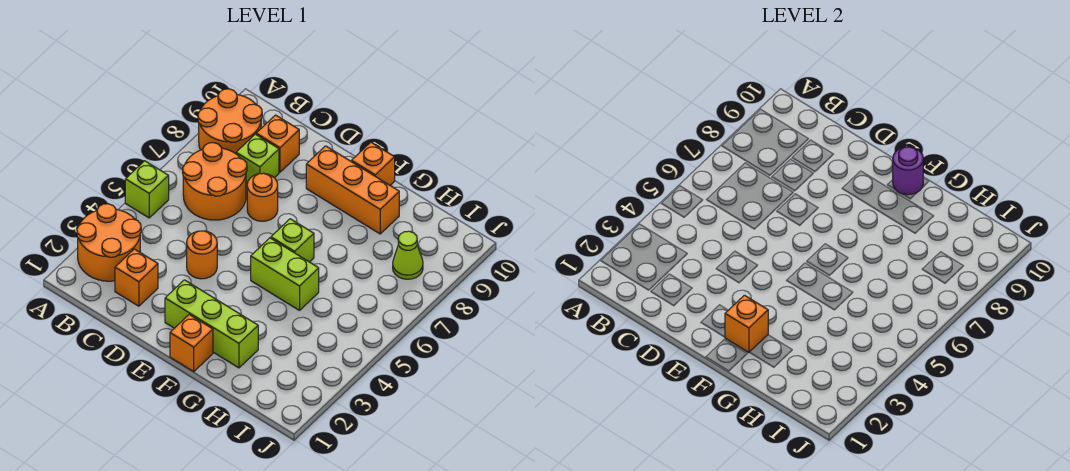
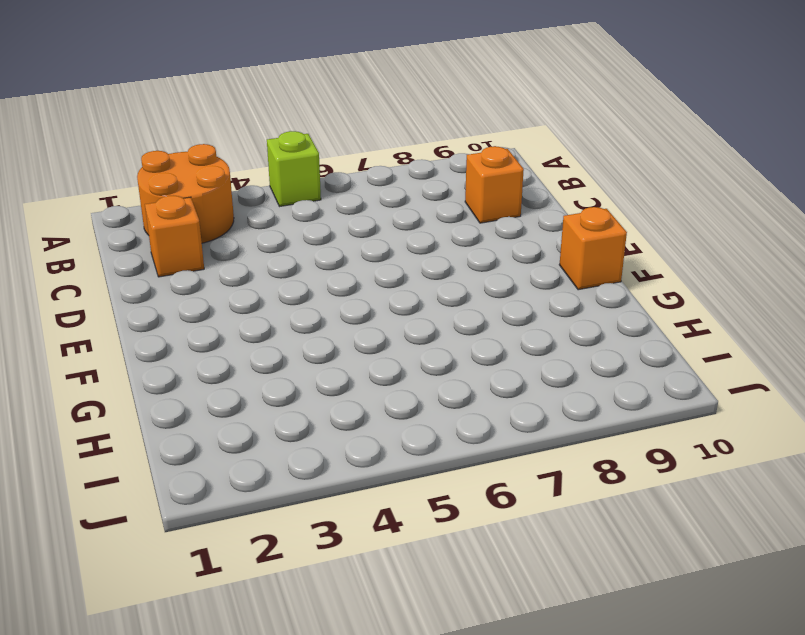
none -> orange round brick A8:B9 level 1
none -> orange round brick B6:C7 level 1
none -> lime brick C8 level 1

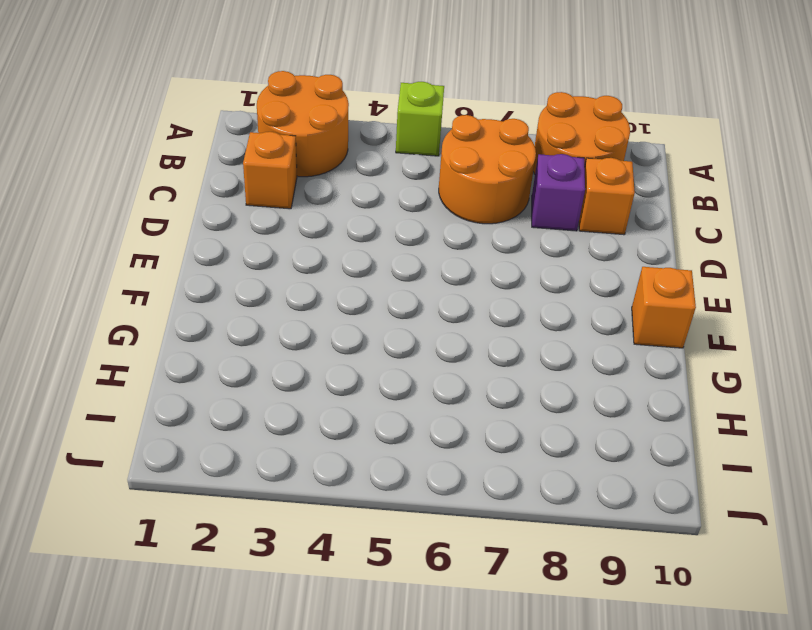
purple brick C8 level 1 -> lime brick C8 level 1
none -> orange round brick D4 level 1
none -> orange round brick D7 level 1
none -> lime brick E2:G2 level 1

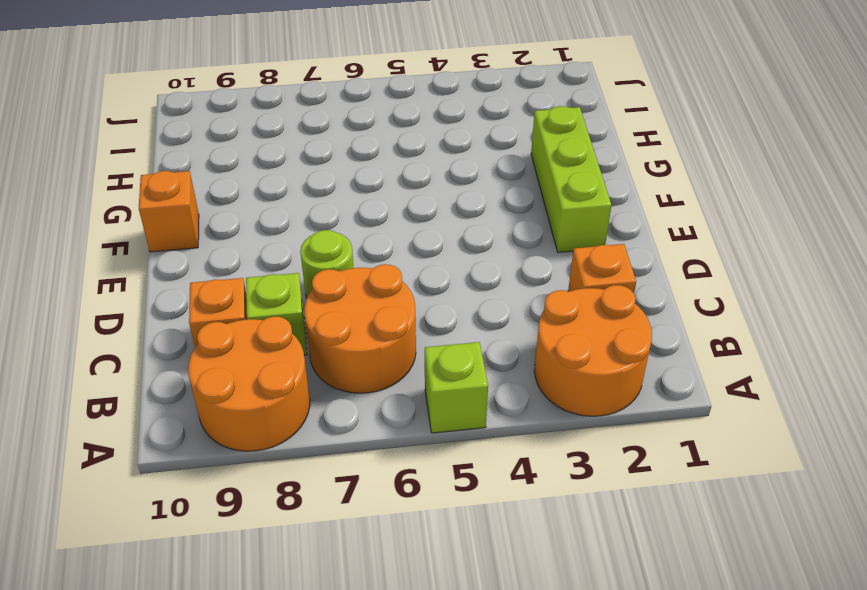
lime round brick D7 level 1 -> orange round brick D7 level 1
none -> orange round brick D4 level 1
none -> orange brick E9:G9 level 1
none -> orange brick F1 level 1

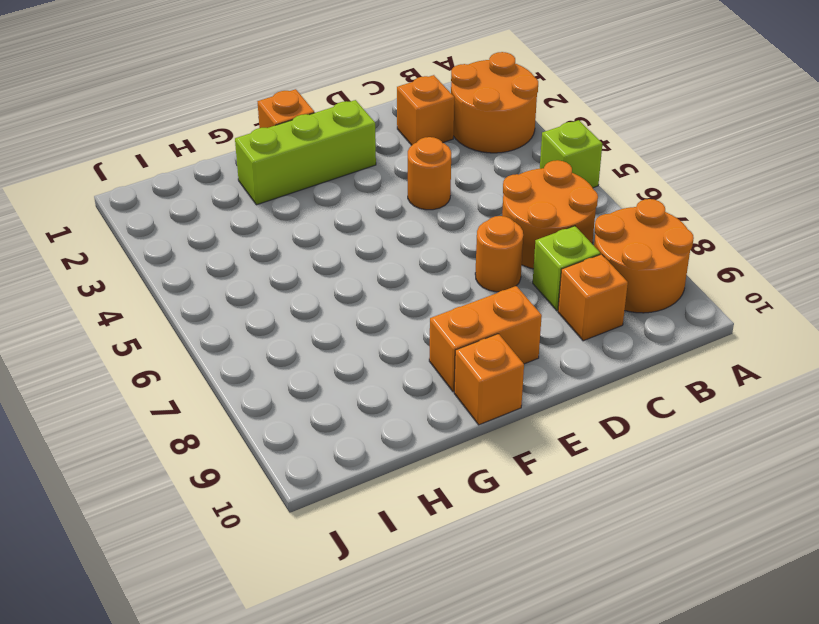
orange brick E9:F9 level 1 -> orange brick E9:G9 level 1
none -> lime brick F5:G5 level 1
none -> lime brick F6 level 1
none -> lime cone I8 level 1

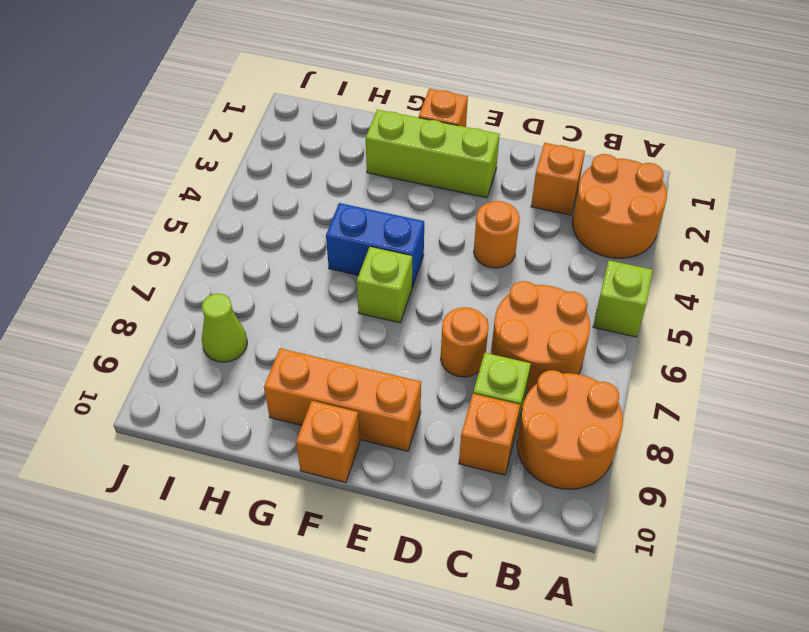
blue brick F5:G5 level 1 -> lime brick F5:G5 level 1
none -> orange brick F2 level 2
none -> purple round brick F10 level 2

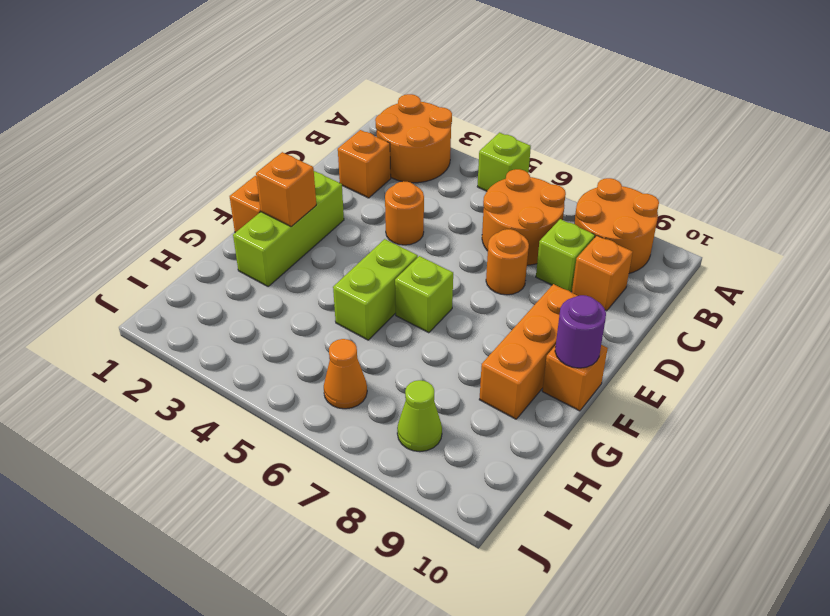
orange cone I6 level 1 -> none

